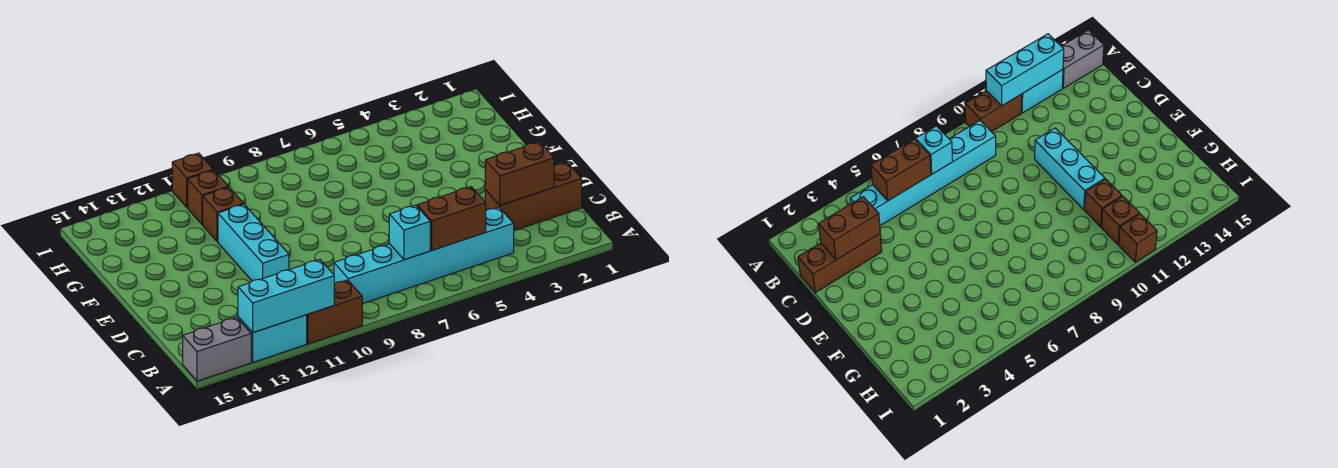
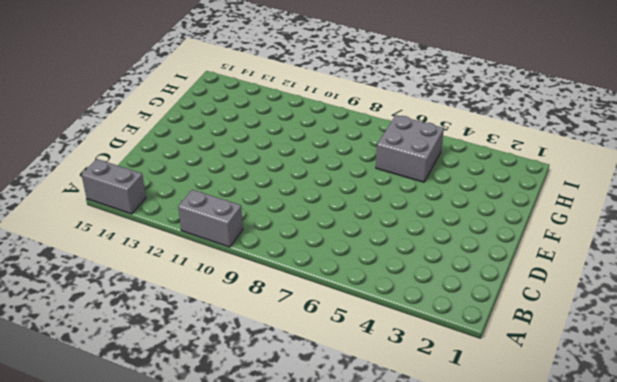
grey brick A10:A11 level 1 -> brown brick A10:A11 level 1
grey brick G5:H6 level 1 -> none
none -> cyan brick A12:A13 level 1
none -> cyan brick B4:B9 level 1
none -> brown brick C1:C3 level 1

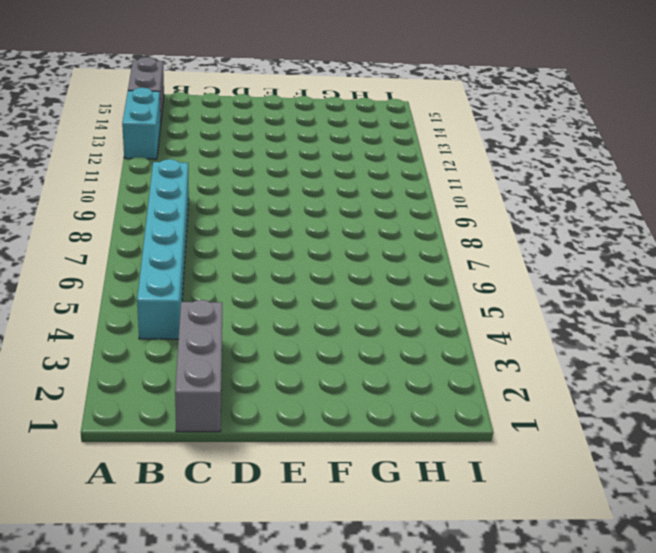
grey brick C1:C3 level 1 -> brown brick C1:C3 level 1
none -> brown brick A10:A11 level 1
none -> cyan brick D11:F11 level 1
none -> brown brick G11 level 1

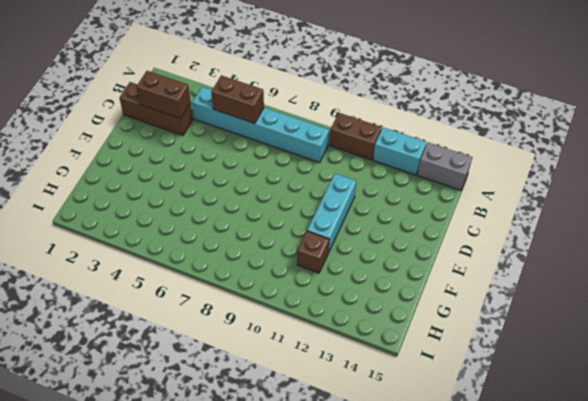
none -> brown brick H11 level 1
none -> brown brick I11 level 1
none -> cyan brick A11:A13 level 2

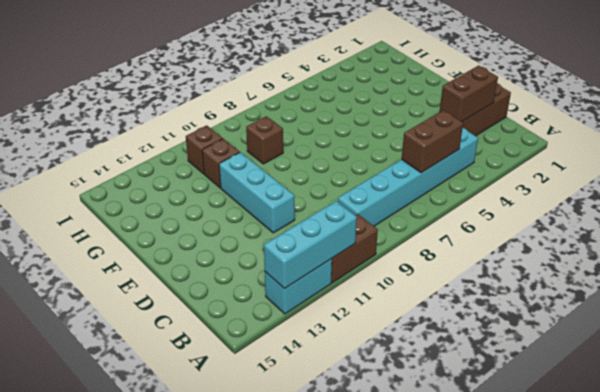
brown brick G9 level 1 -> brown brick I11 level 1
none -> grey brick A14:A15 level 1
none -> cyan brick B7 level 2

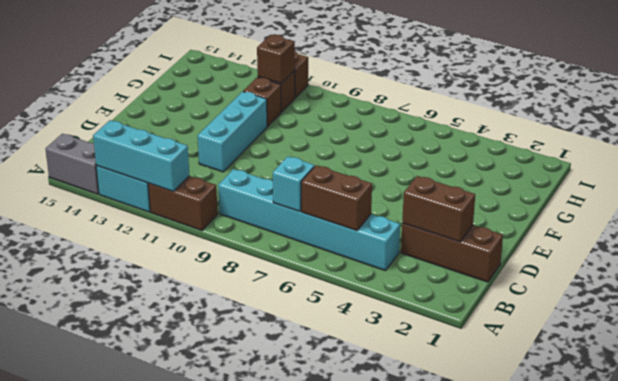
brown brick H11 level 2 -> none

